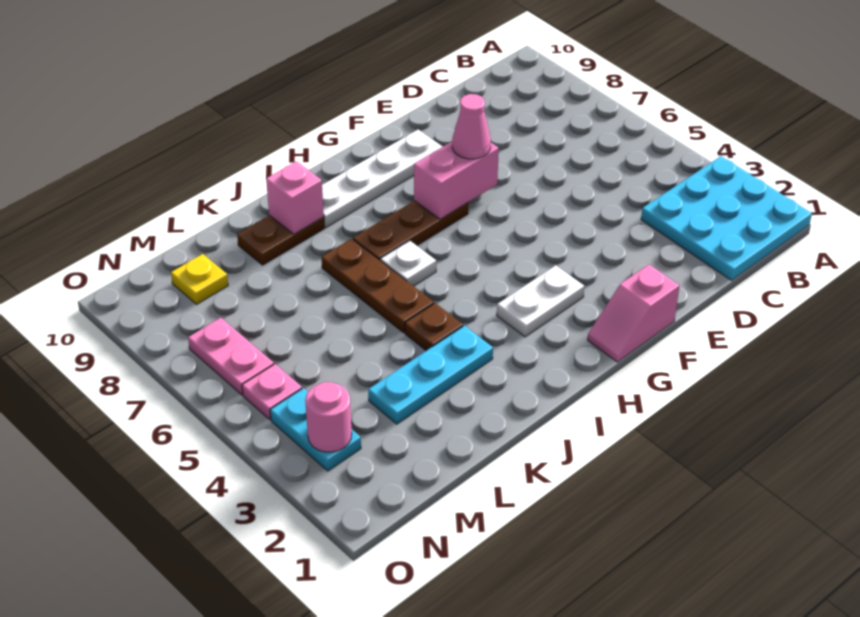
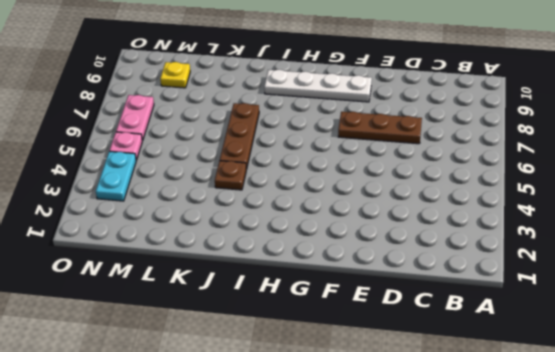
brown plate D7:F7 level 1 -> brown plate G7:I7 level 1
none -> cyan plate A1:C3 level 1
none -> pink slope F1:G1 level 1 top F
none -> white plate G3:H3 level 1

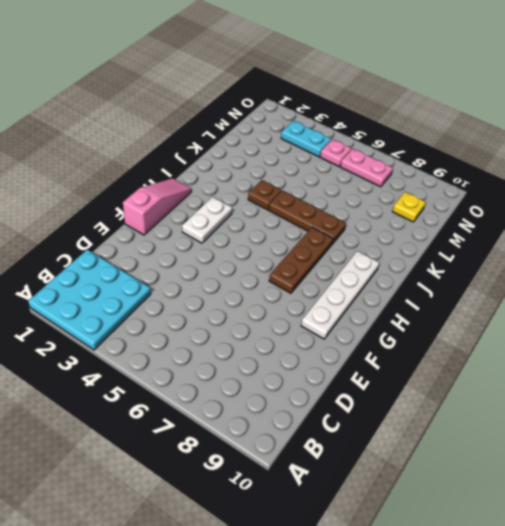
pink slope F1:H1 level 1 top F -> pink slope F1:G1 level 1 top F
none -> white plate I6 level 1
none -> cyan plate J3:L3 level 1
none -> brown plate J9:K9 level 1

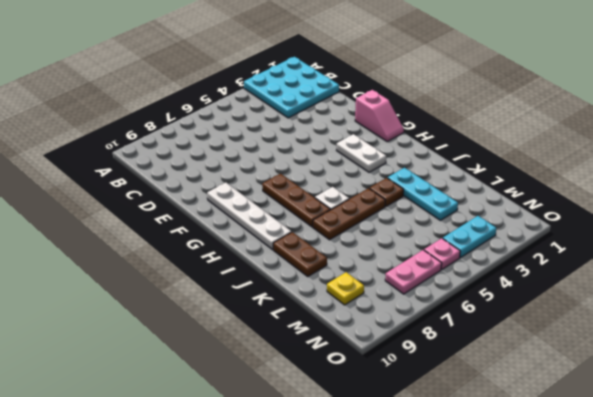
none -> pink brick F7:G7 level 2
none -> pink brick J9 level 2
none -> pink round brick N3 level 2

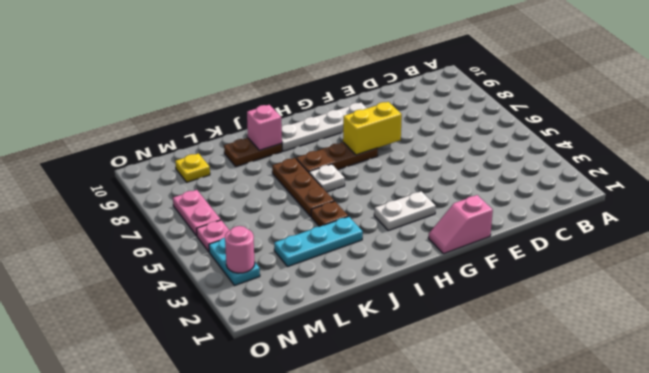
yellow brick F7:G7 level 2 -> pink brick F7:G7 level 2
none -> cyan plate A1:C3 level 1
none -> pink cone F7 level 3

